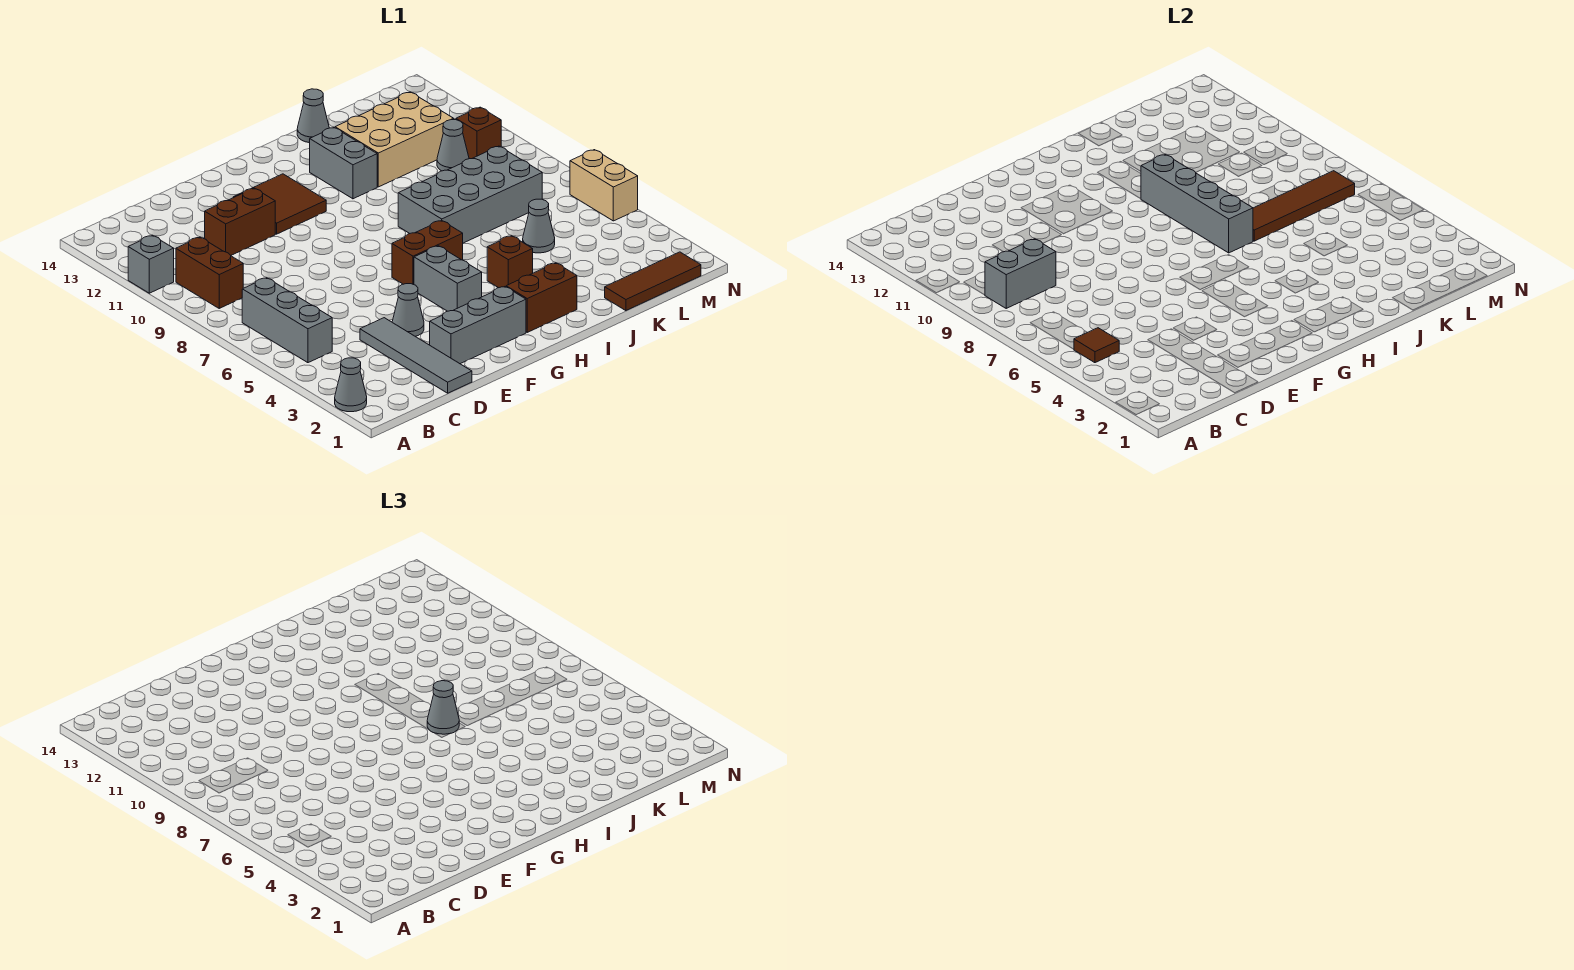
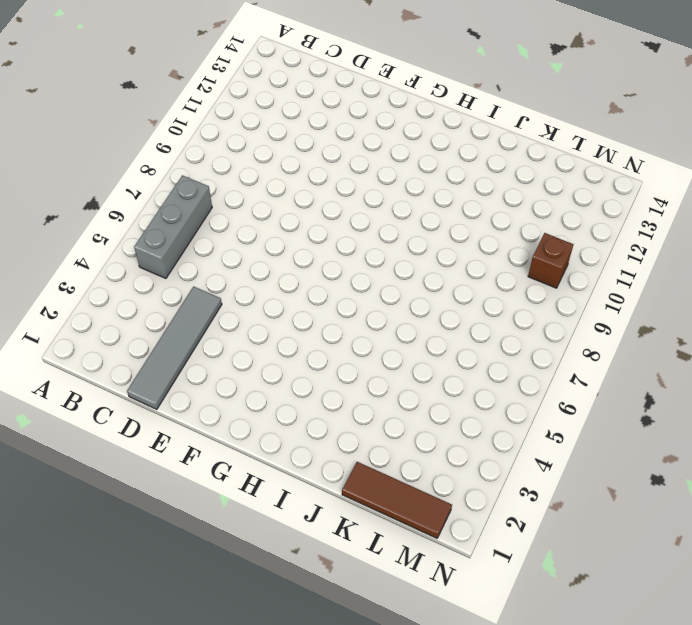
none -> grey cone A2 level 1
none -> grey brick A11 level 1
none -> brown brick B9:B10 level 1

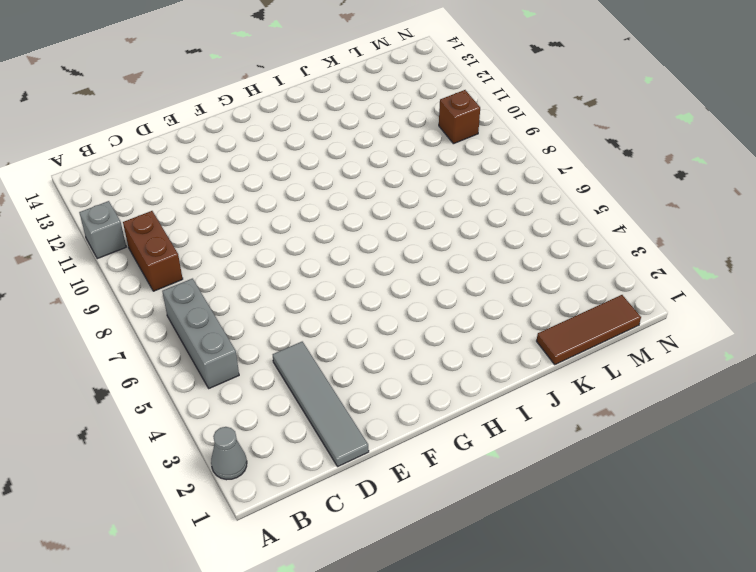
none -> brown brick D11:E11 level 1
none -> grey brick E2:G2 level 1
none -> grey cone E4 level 1

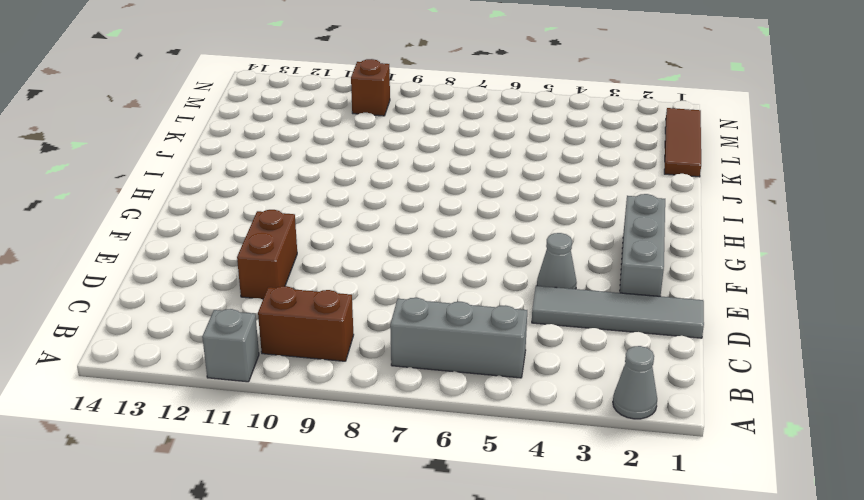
none -> brown tile F11:G12 level 1
none -> grey brick G4:G5 level 1
none -> brown brick G6:H6 level 1

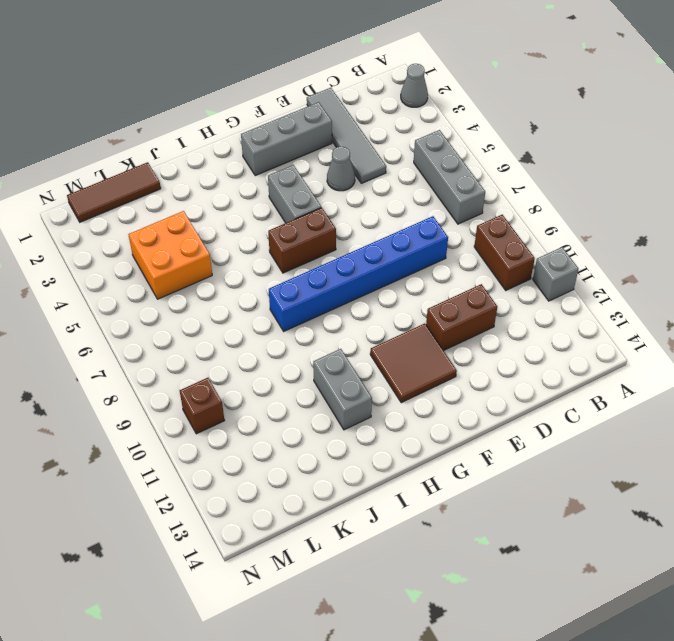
blue brick D8:I8 level 1 -> grey brick I7:L8 level 1
orange brick K4:L5 level 1 -> grey cone K5 level 1
none -> brown brick H2:I2 level 1
none -> brown brick I4 level 1
none -> tan brick J11:L12 level 1

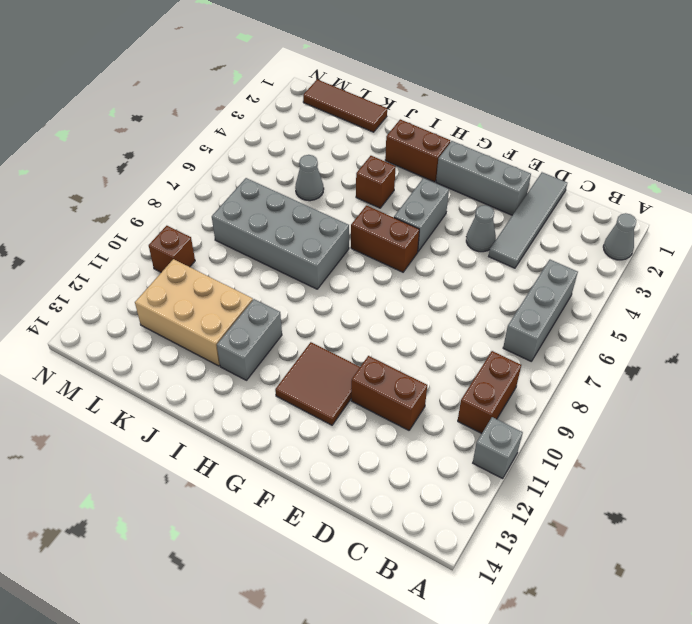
none -> grey cone J14 level 1
none -> grey cone L10 level 1
none -> tan brick N5:N6 level 1

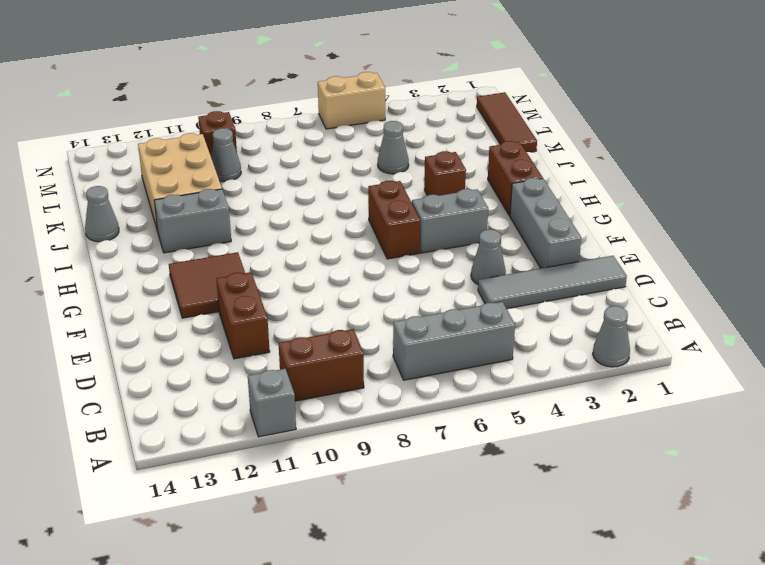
none -> grey brick I7:L8 level 1
none -> brown tile B5 level 2
none -> grey brick B9:C9 level 2

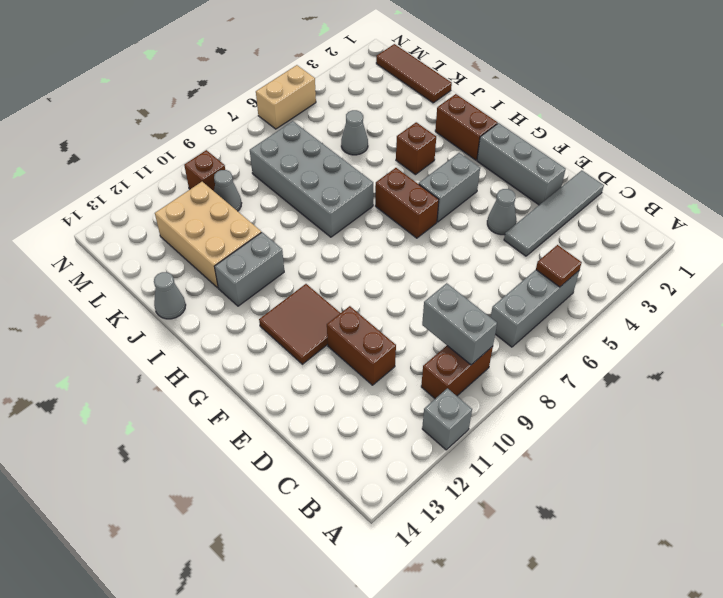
none -> grey cone A2 level 1
none -> grey brick I7:I10 level 2
none -> brown tile J7:M7 level 2

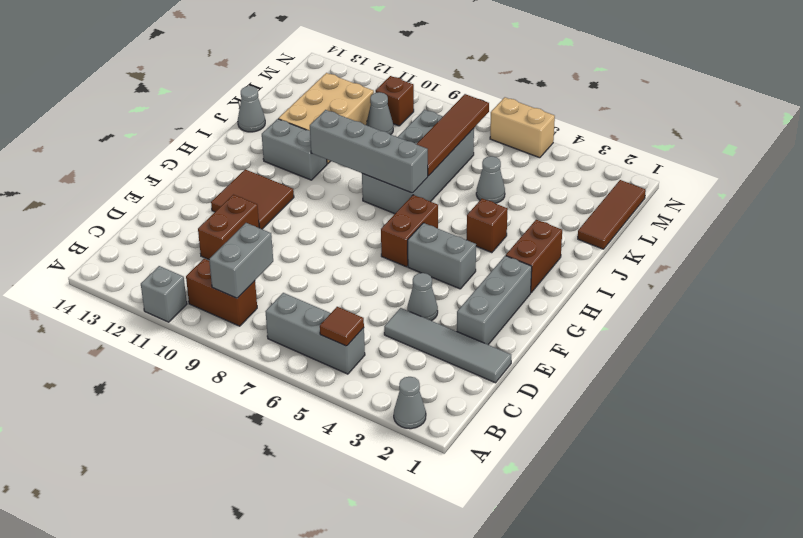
none -> grey cone I7 level 3

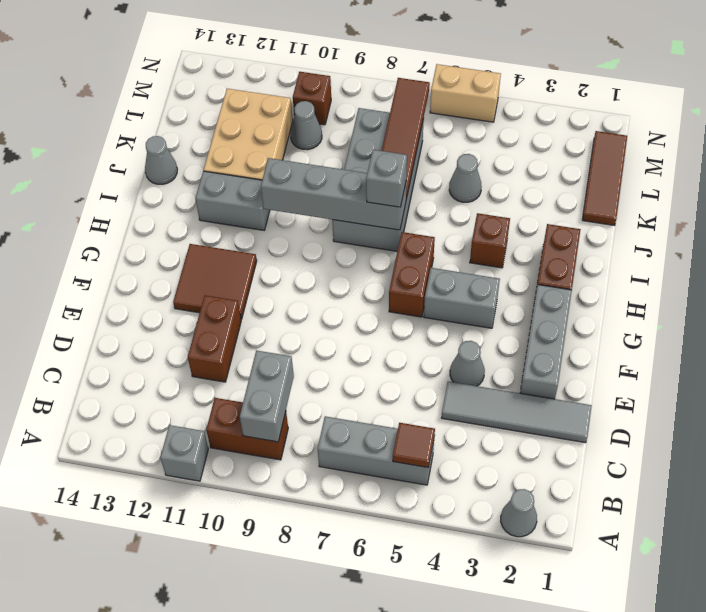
grey brick I7 level 3 -> grey cone I7 level 3

